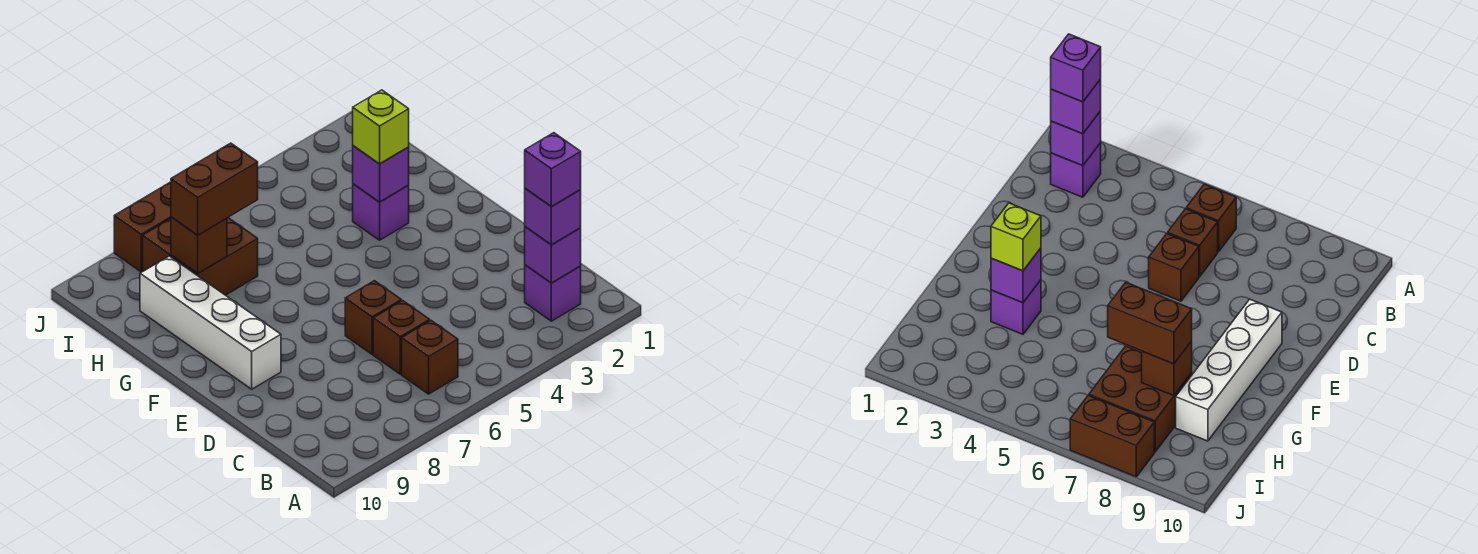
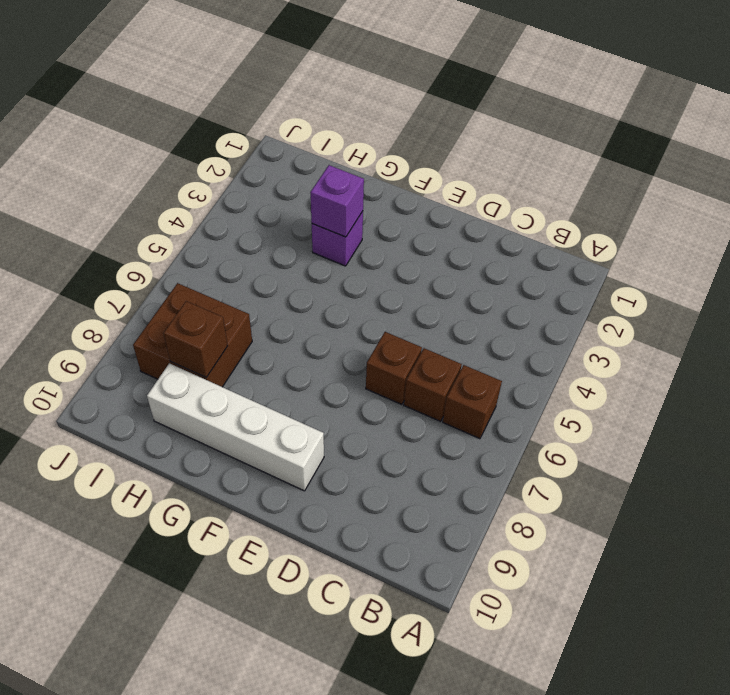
none -> purple brick B2 level 1
none -> brown brick J7:J8 level 1
none -> purple brick B2 level 2

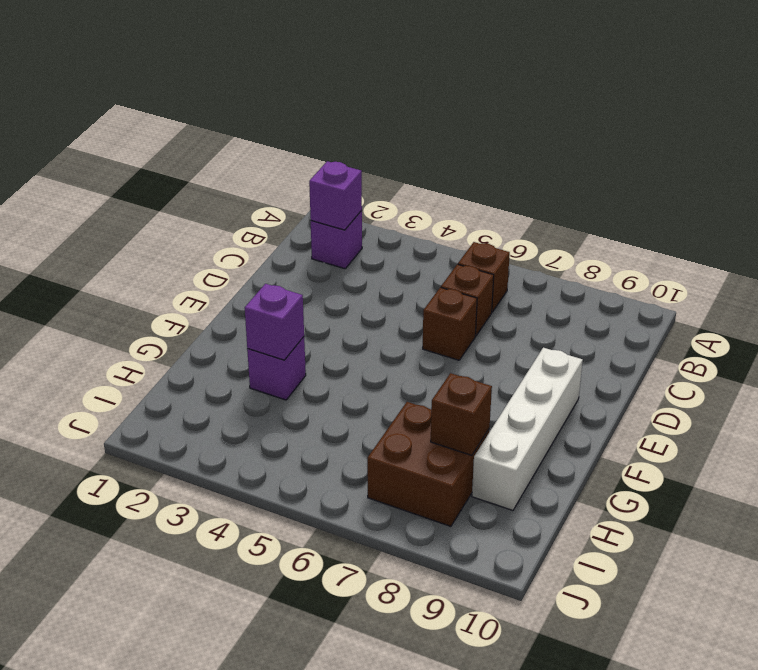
none -> brown brick J7:J8 level 1
none -> purple brick B2 level 3
none -> lime brick G3 level 3

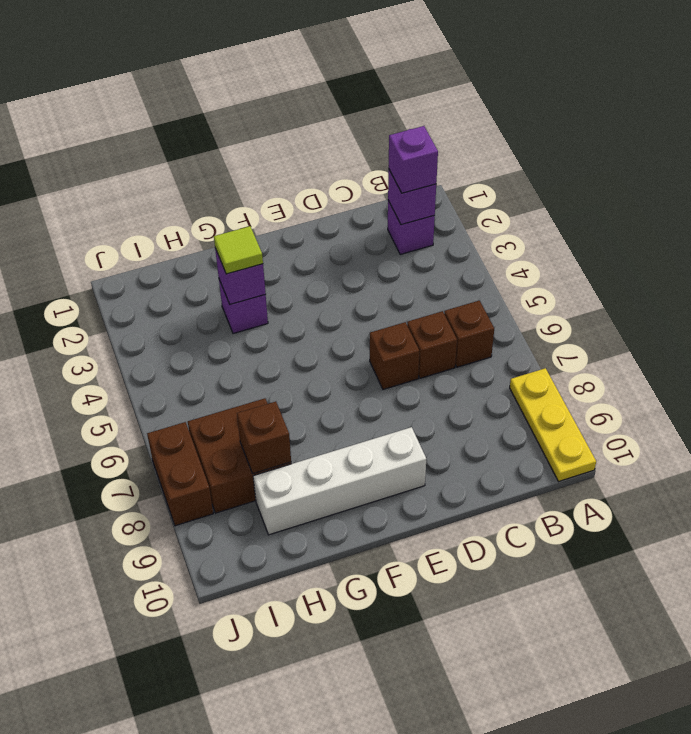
yellow plate A8:A10 level 1 -> none
lime tile G3 level 3 -> lime brick G3 level 3
none -> brown brick H7:H8 level 3
none -> purple brick B2 level 4

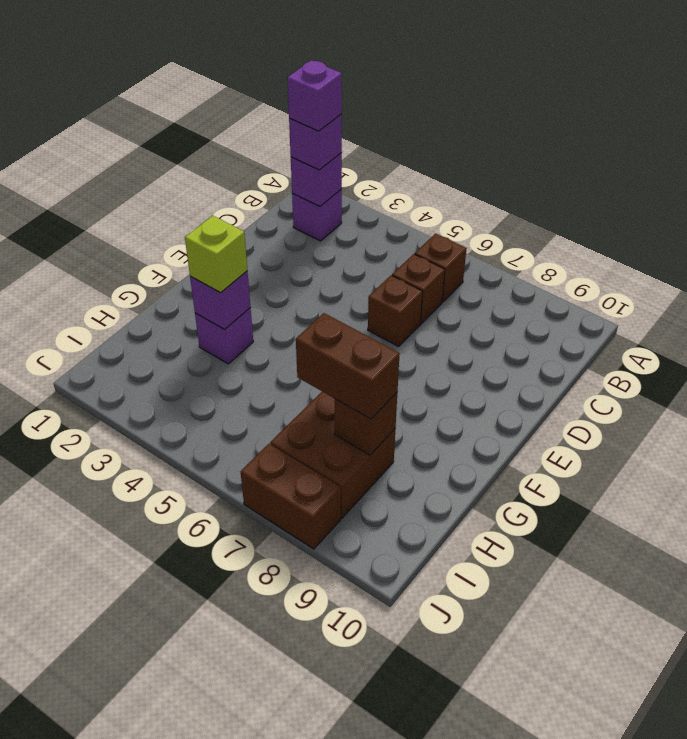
none -> white brick E9:H9 level 1

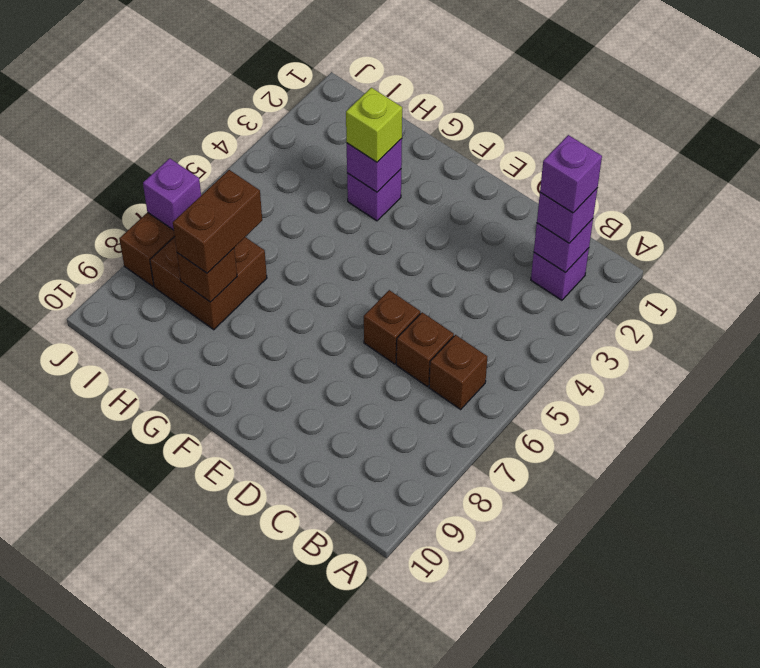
purple brick J7 level 2 -> none
none -> white brick E9:H9 level 1

